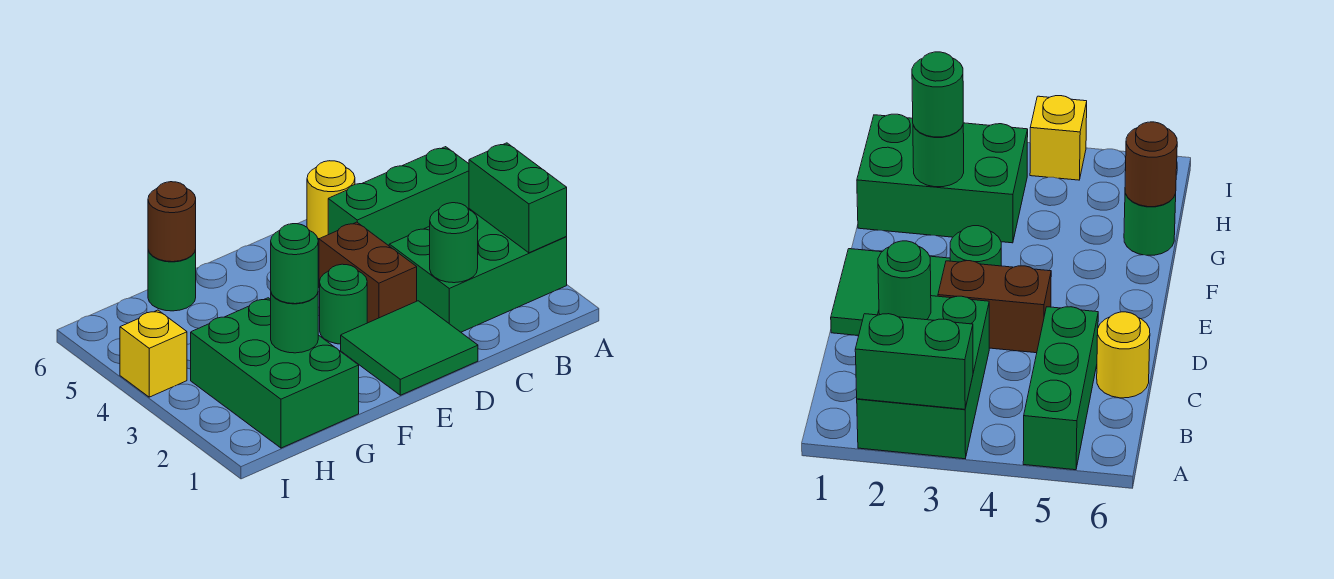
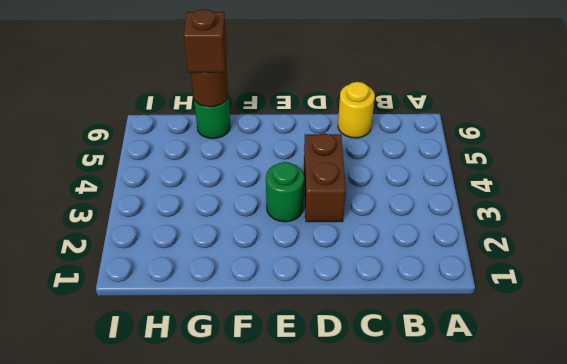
brown brick G6 level 3 -> none
none -> green brick A2:C3 level 1
none -> green brick A5:C5 level 1
none -> green tile D1:E2 level 1

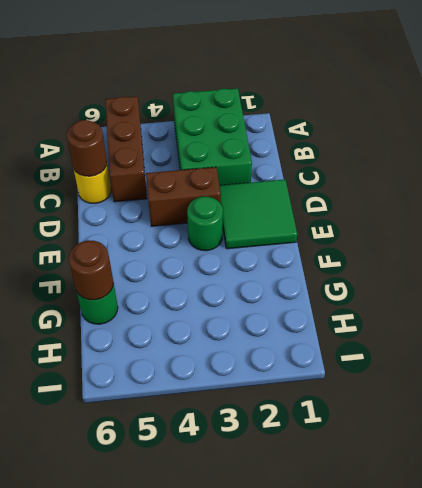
brown brick A5:C5 level 1 -> green brick A5:C5 level 1
brown round brick C6 level 2 -> none
none -> green brick G1:H3 level 1
none -> yellow brick I4 level 1
none -> green brick A2:A3 level 2

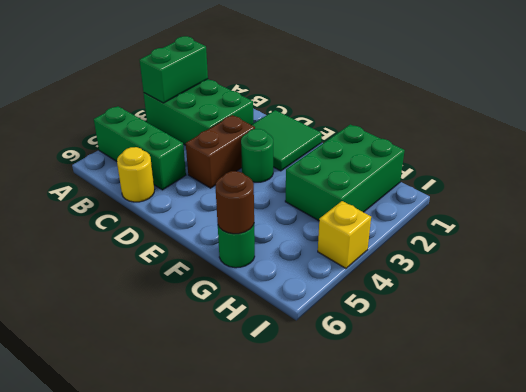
none -> green round brick C2 level 2
none -> green round brick G2 level 2
none -> green round brick G2 level 3

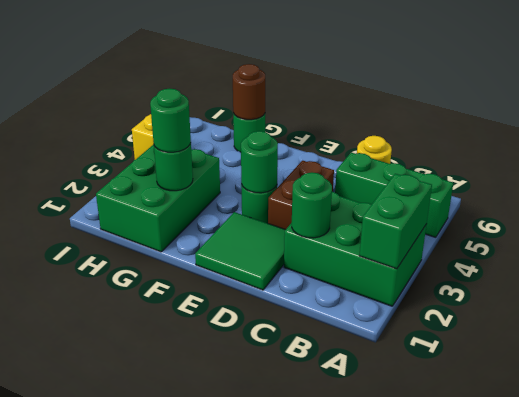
green round brick E3 level 2 -> none

